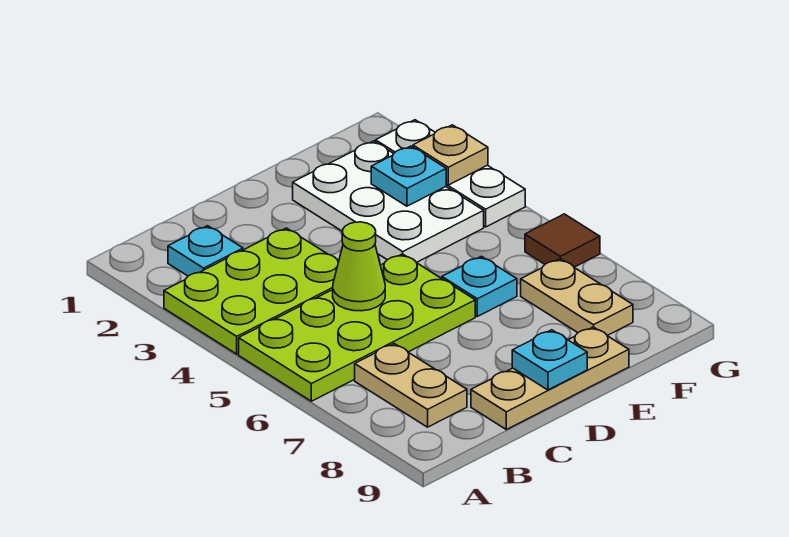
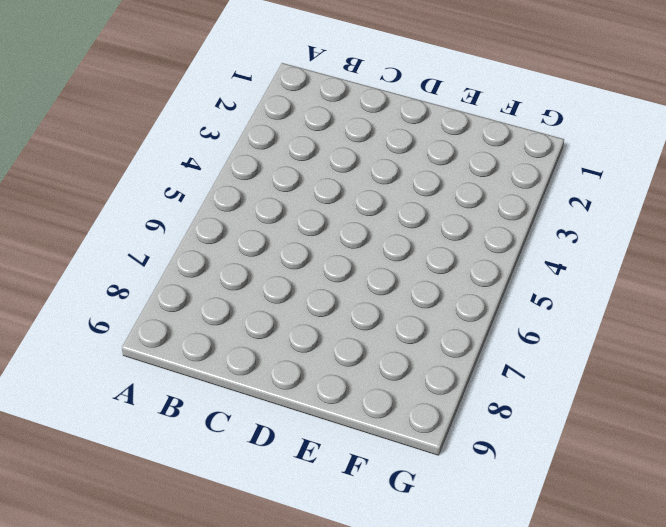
none -> lime plate A3:C4 level 1
none -> lime plate A5:D6 level 1
none -> cyan plate B2 level 1

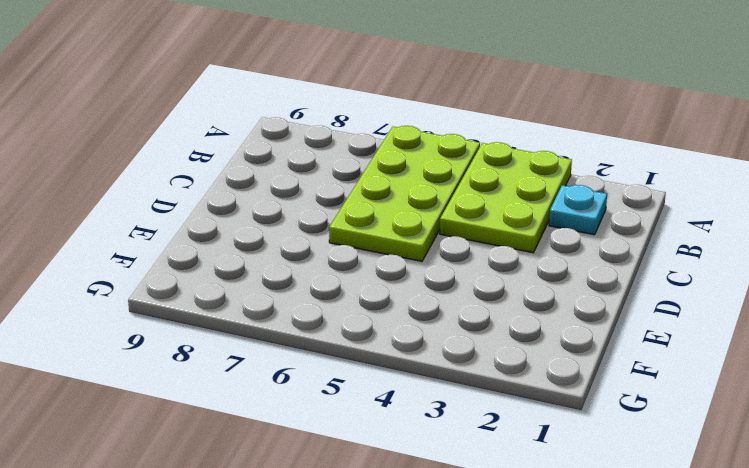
none -> tan plate B7:B8 level 1
none -> tan plate C9:E9 level 1
none -> white plate E2:F4 level 1

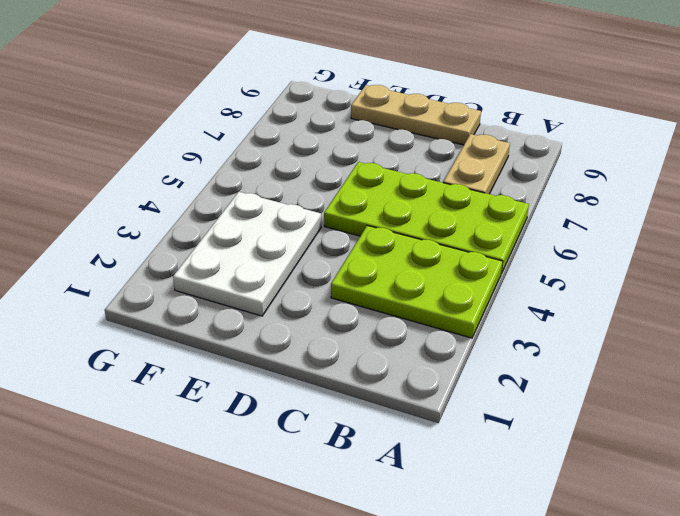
none -> cyan plate B2 level 1
none -> cyan plate E6 level 1
none -> tan plate F7:F8 level 1

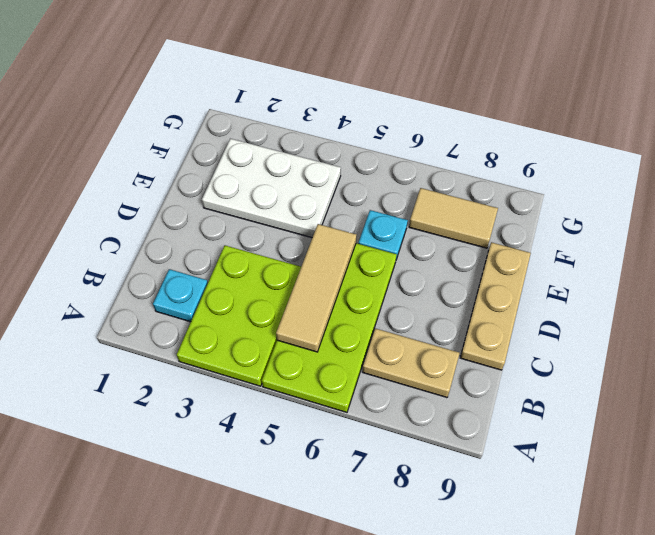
tan tile B5:D5 level 2 -> lime cone C5 level 2
tan tile F7:F8 level 1 -> tan plate F7:F8 level 1
none -> white plate G2:G4 level 1
none -> brown tile G6 level 1
none -> cyan plate D9 level 2

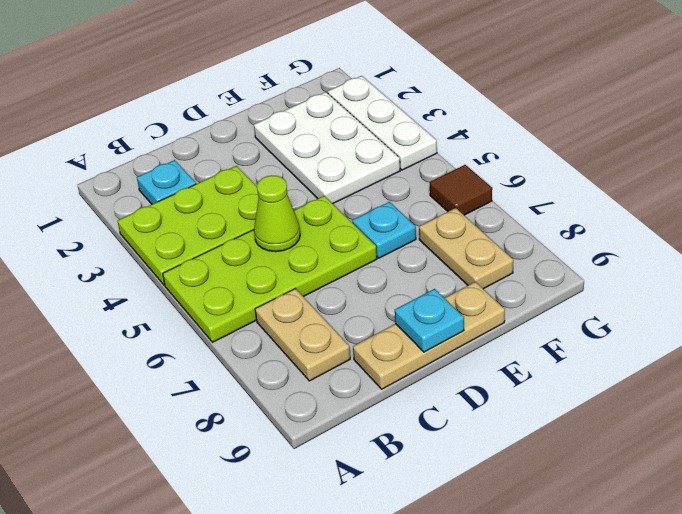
none -> cyan plate F3 level 2
none -> tan plate G3 level 2

